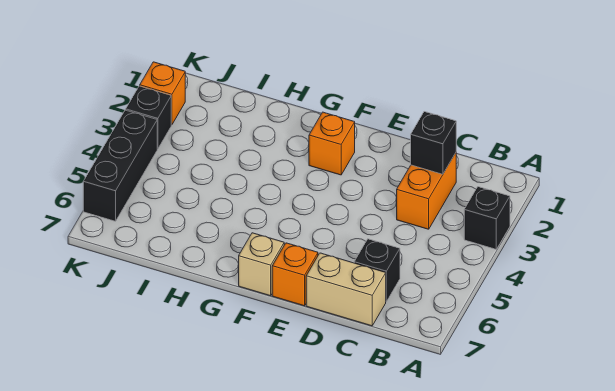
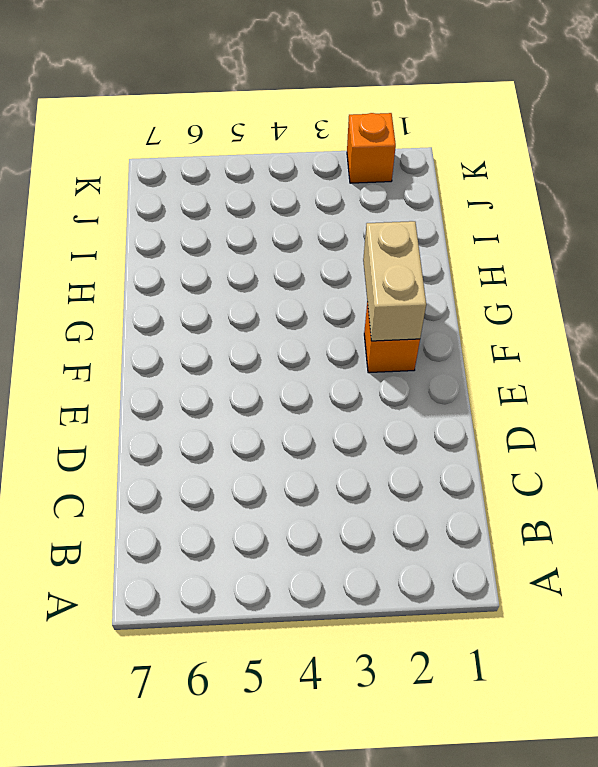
tan brick F2:G2 level 2 -> tan brick C7:D7 level 1
none -> black brick A3 level 1
none -> orange brick C2:C3 level 1

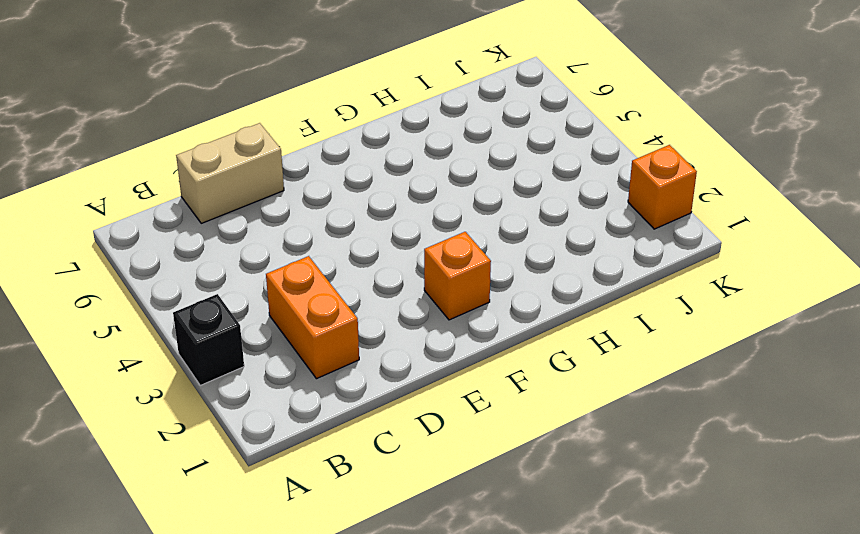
none -> black brick C6 level 1
none -> orange brick E7 level 1

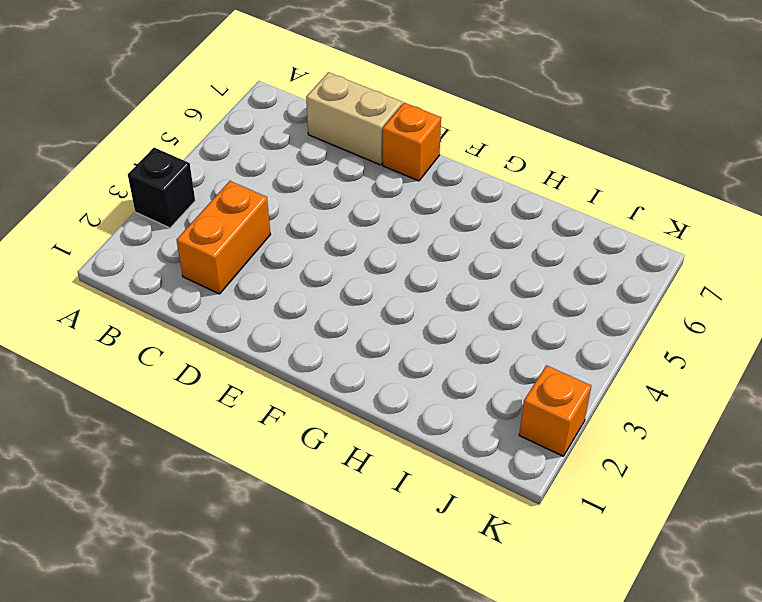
none -> black brick C6 level 1
none -> orange brick F2 level 1

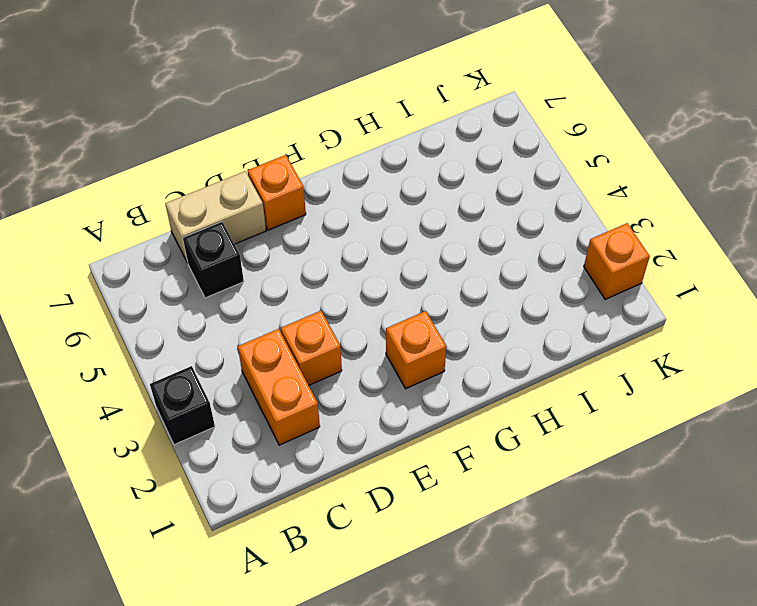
orange brick D3 level 1 -> none
none -> tan brick F7 level 1
none -> black brick K3 level 1

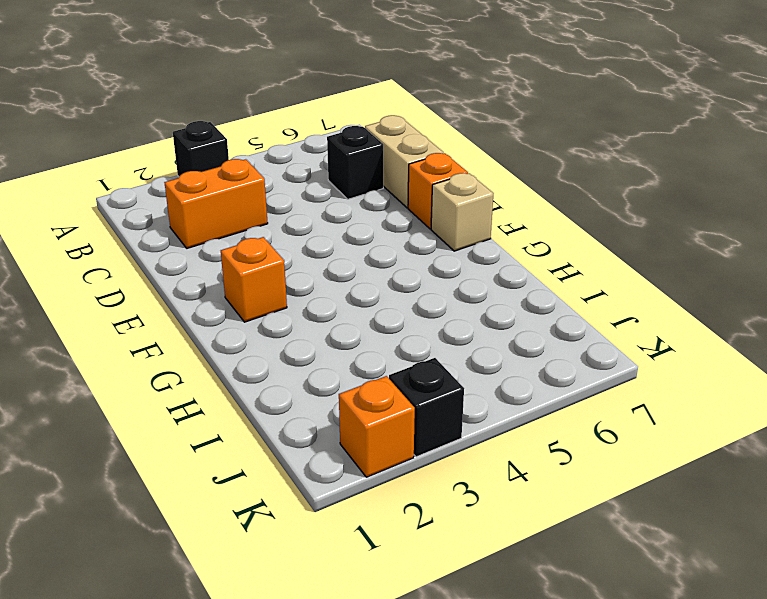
none -> black brick K4:K6 level 1
none -> black brick C2 level 2

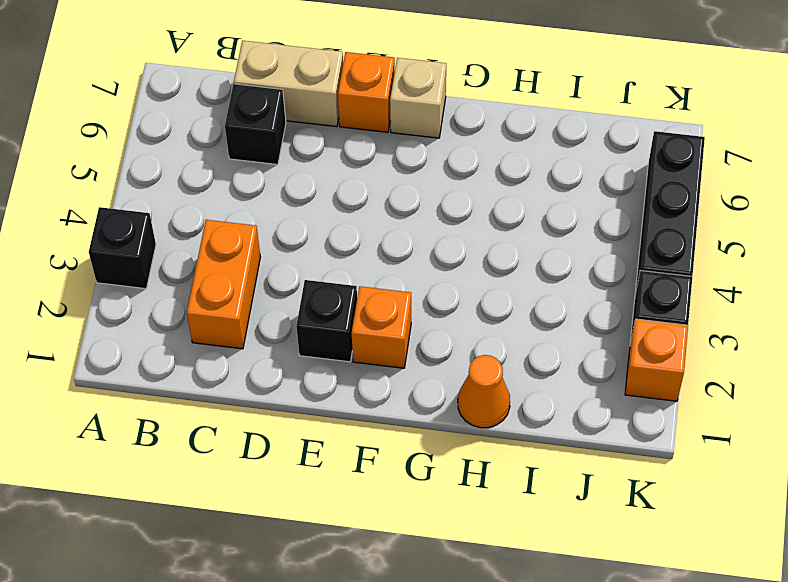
black brick E2 level 1 -> black brick C2 level 2
orange cone H1 level 1 -> none

